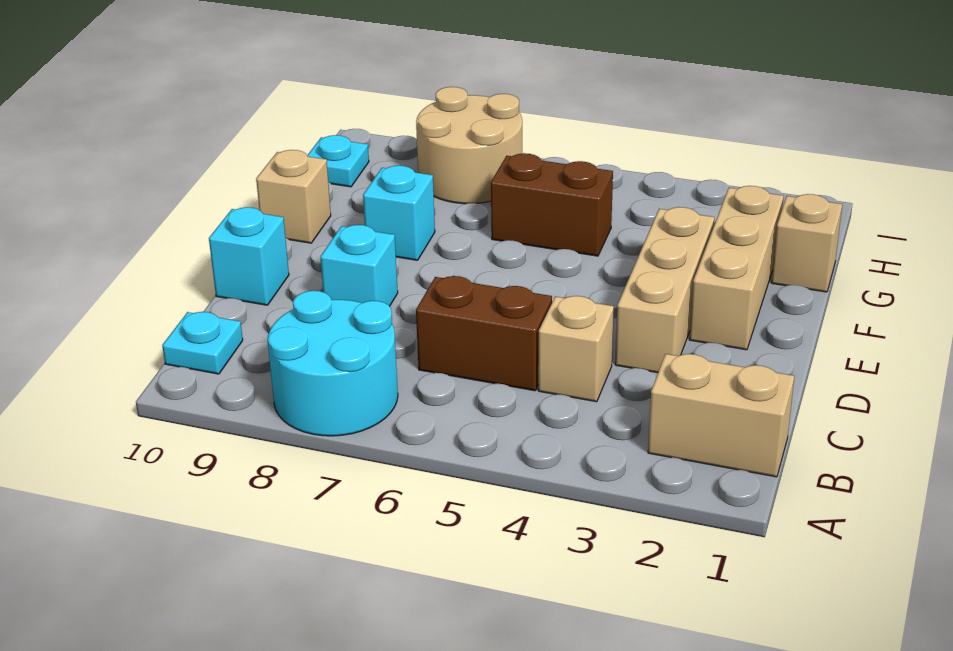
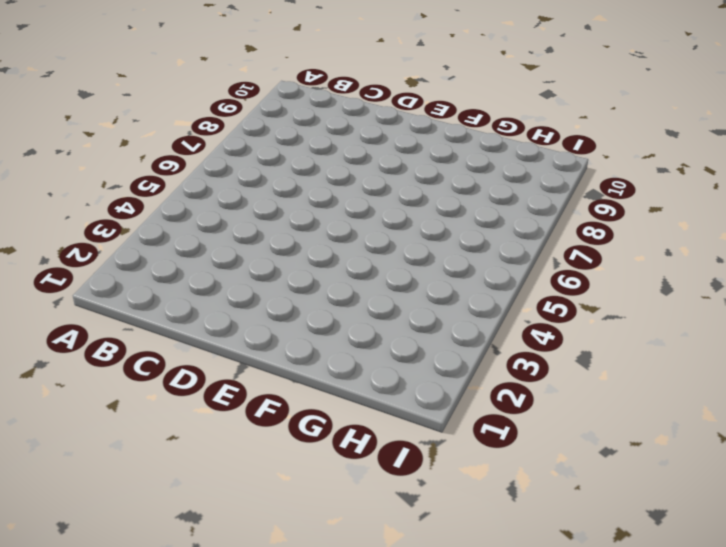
none -> cyan round brick A7:B8 level 1
none -> tan brick B1:B2 level 1
none -> cyan plate B10 level 1

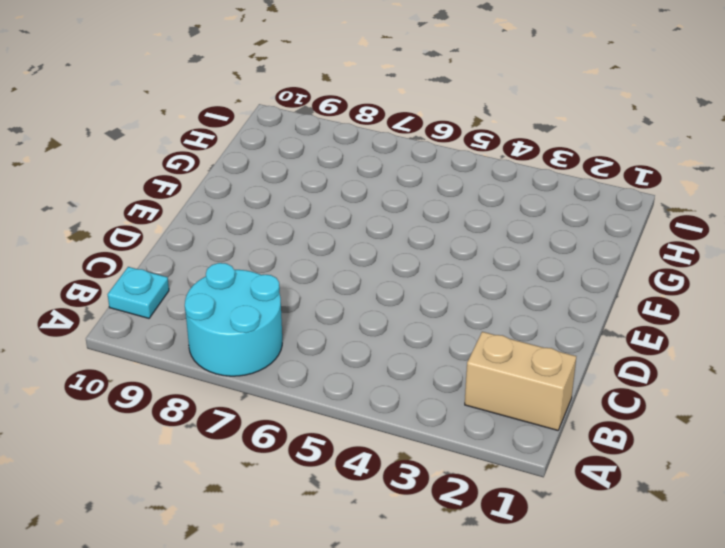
none -> tan brick C4 level 1
none -> brown brick C5:C6 level 1
none -> tan brick D3:F3 level 1

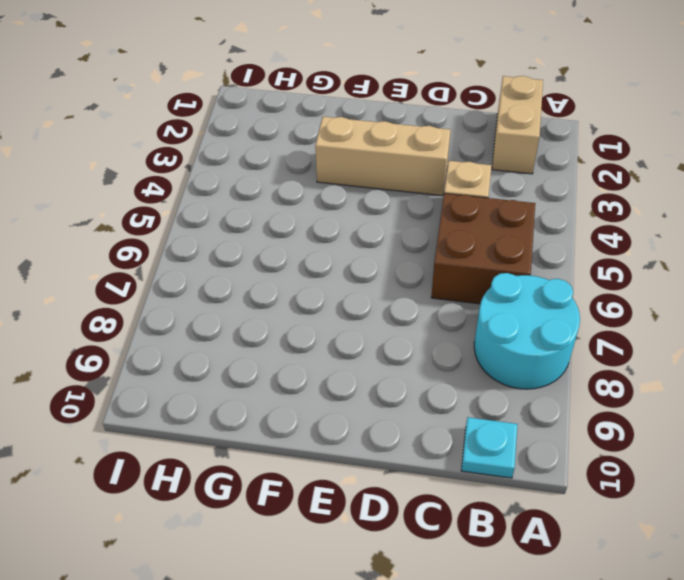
brown brick B5:C6 level 1 -> brown brick C5:C6 level 1
none -> cyan brick D8 level 1
none -> cyan brick D10 level 1
none -> tan brick E2:G2 level 1

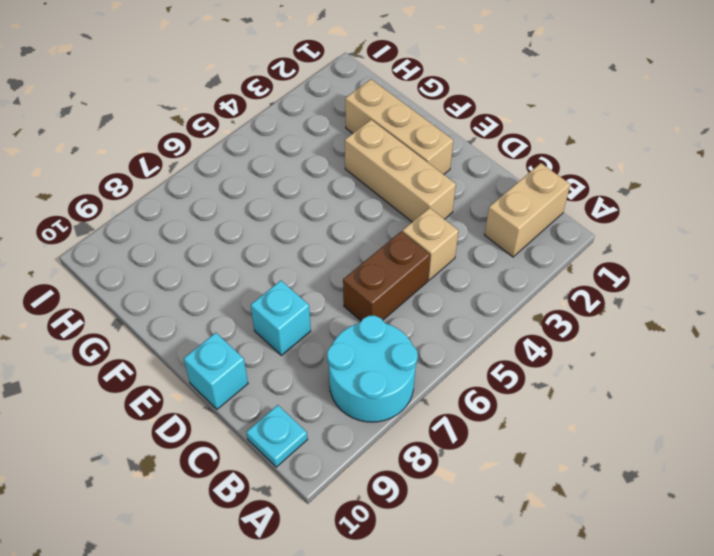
none -> cyan brick F8 level 1
none -> tan brick F10 level 1
none -> tan brick G1 level 1

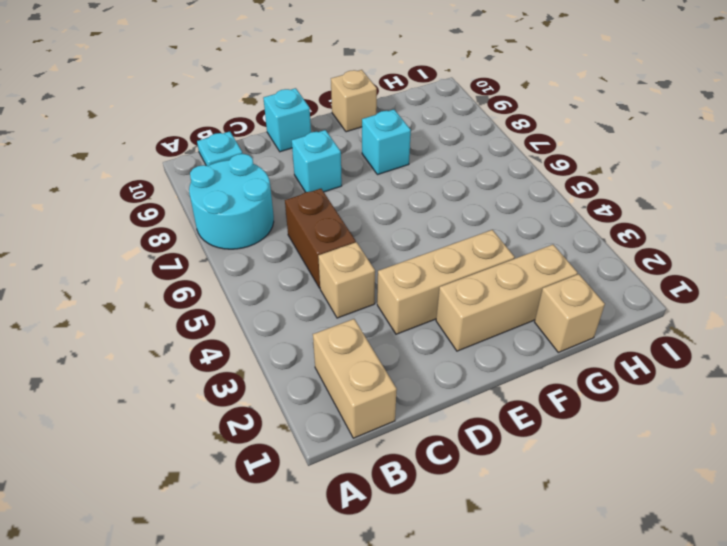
none -> brown brick G5:G6 level 1
none -> tan round brick H7:I8 level 1
none -> cyan plate H10 level 1

